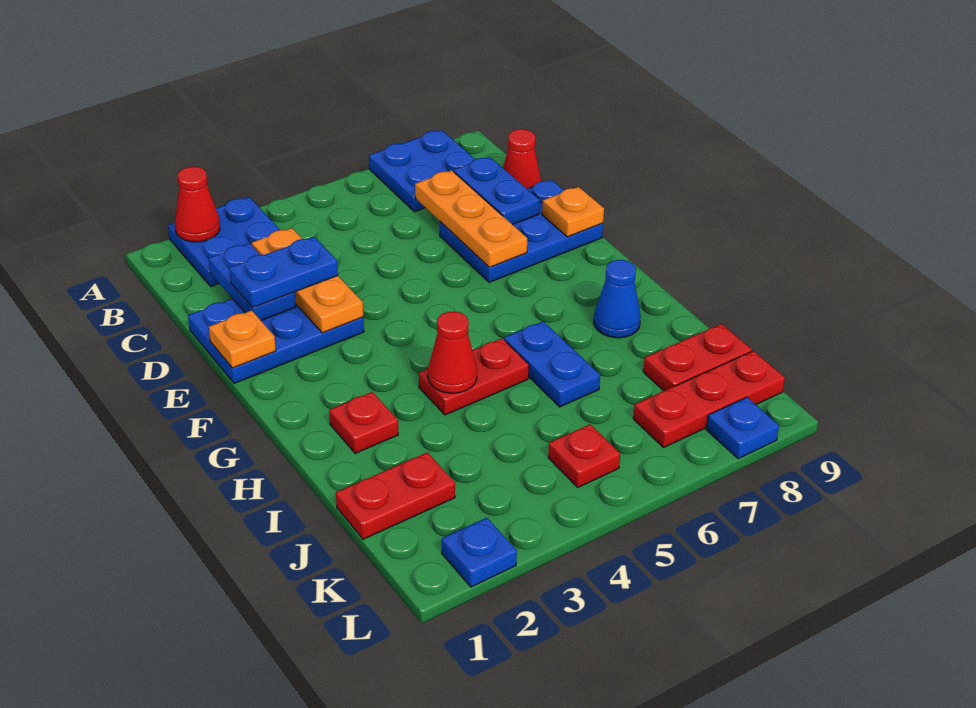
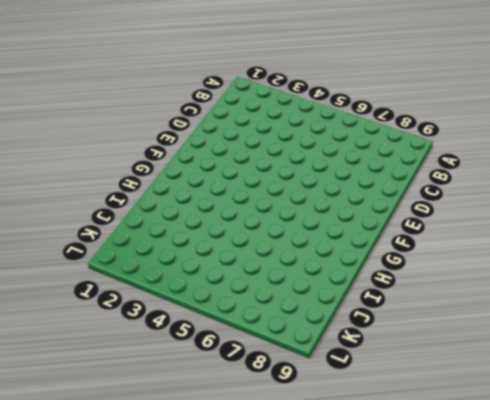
none -> blue plate A2:B3 level 1
none -> blue plate A7:B8 level 1
none -> red cone C9 level 1

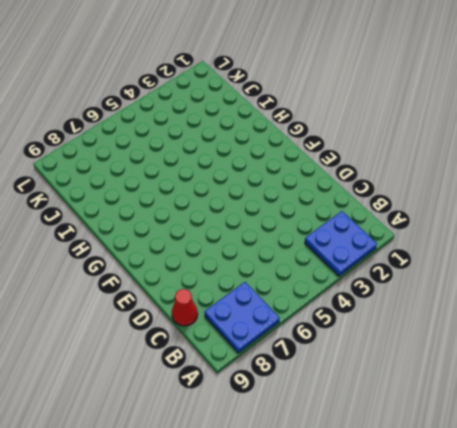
none -> blue plate D1:E3 level 1
none -> blue plate D7:E9 level 1
none -> red plate H2 level 1

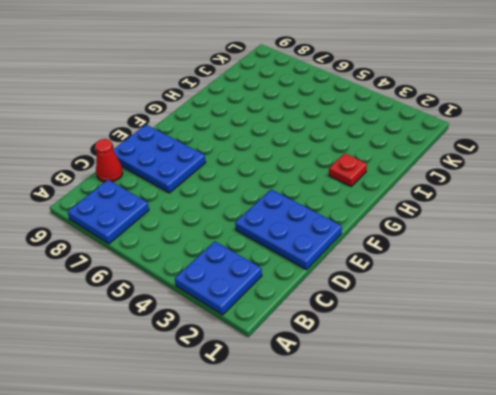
none -> red plate H4:H5 level 1
none -> blue plate H6:I6 level 1
none -> blue cone H8 level 1

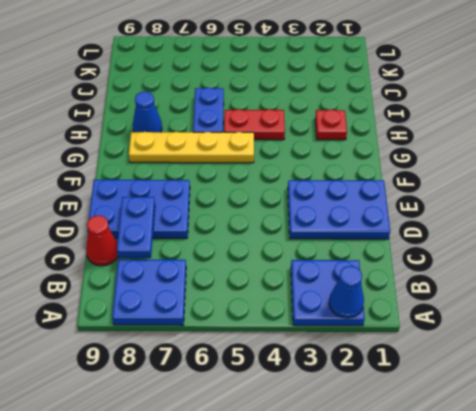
blue cone A2 level 2 -> red cone A2 level 2
yellow plate G5:G8 level 1 -> none
none -> red plate J1:J2 level 1
none -> red plate J8:J9 level 1
none -> red plate K5 level 1

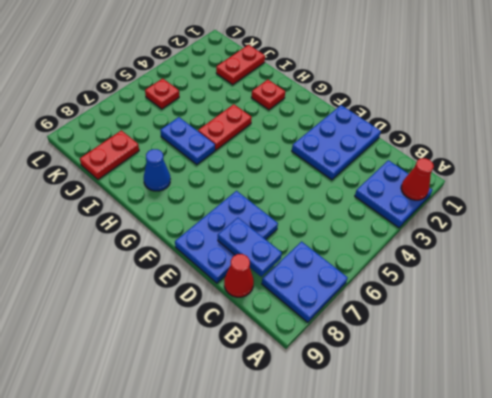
none -> red plate K7:K9 level 1
none -> blue plate L2 level 1
none -> blue plate L8 level 1

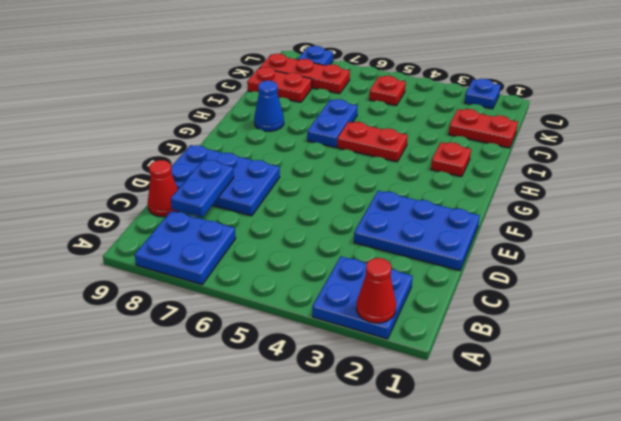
none -> blue plate C2:D2 level 2
none -> orange plate C3:E3 level 2
none -> orange plate C7:E7 level 2

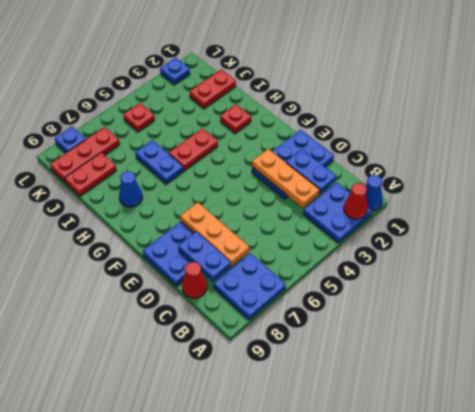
blue cone A1 level 1 -> none
none -> orange plate E1 level 2
none -> orange plate E9 level 2
none -> red cone H4 level 2

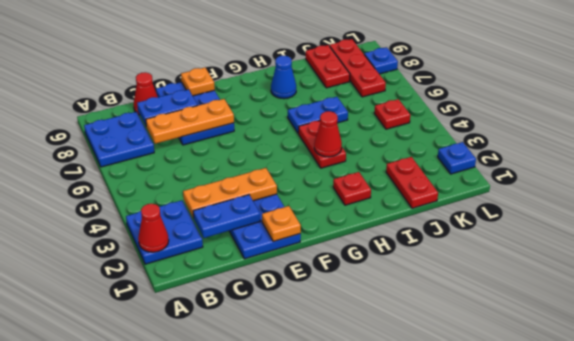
none -> blue plate D2:D3 level 3

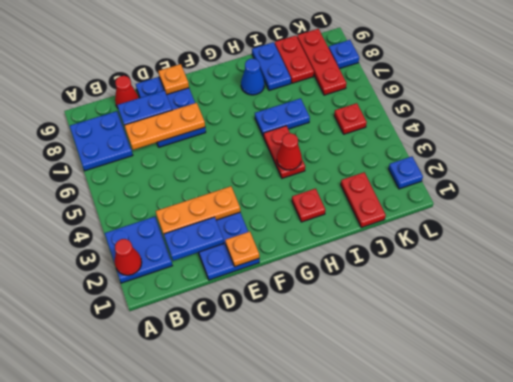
blue plate I8:I9 level 1 -> blue plate D2:D3 level 3

